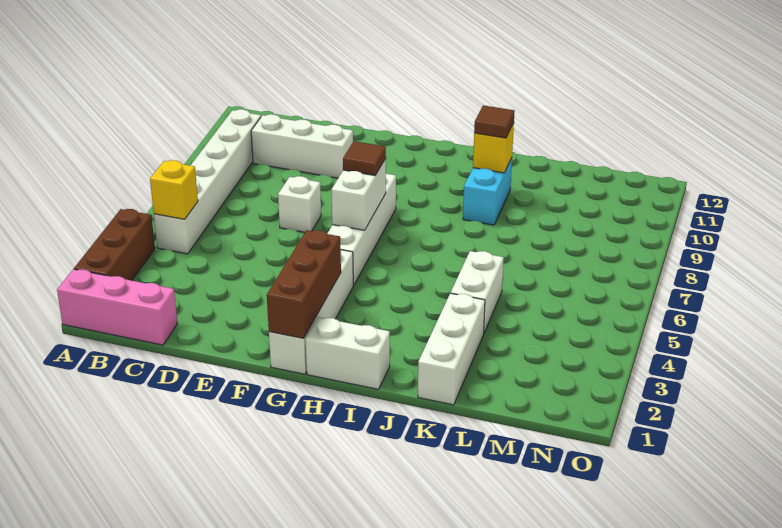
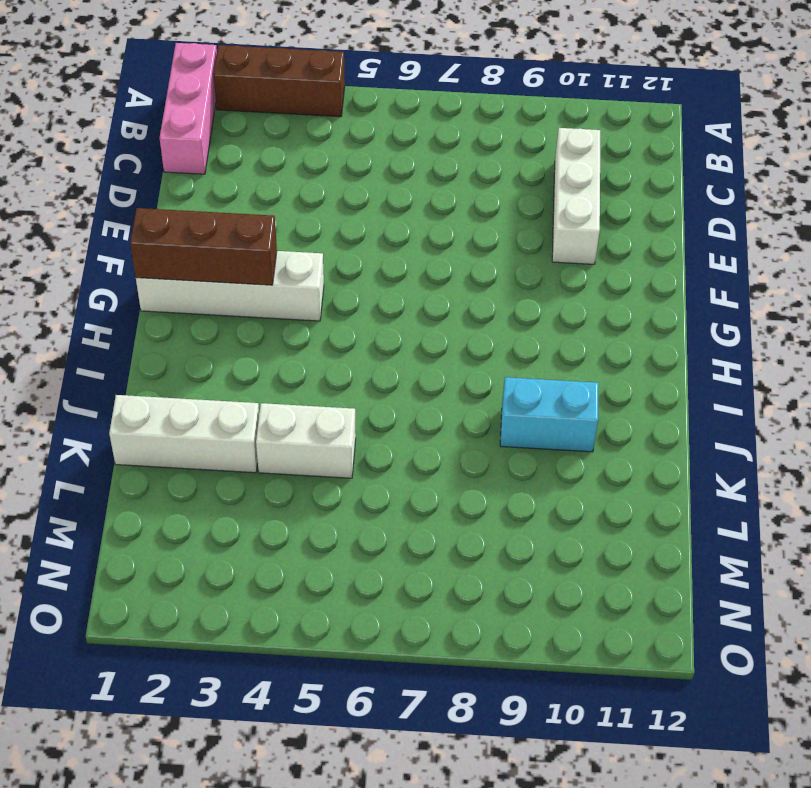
none -> white brick B5:B10 level 1
none -> white brick E7 level 1
none -> white brick G5:G8 level 1

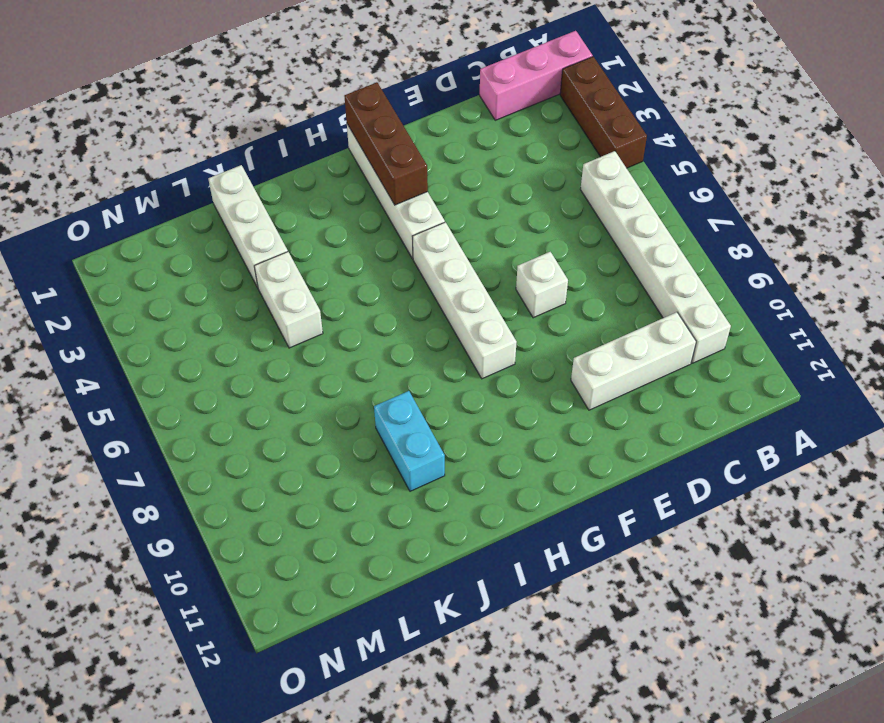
none -> white brick H1:I1 level 1
none -> yellow brick B5 level 2
none -> white brick G6:G7 level 2

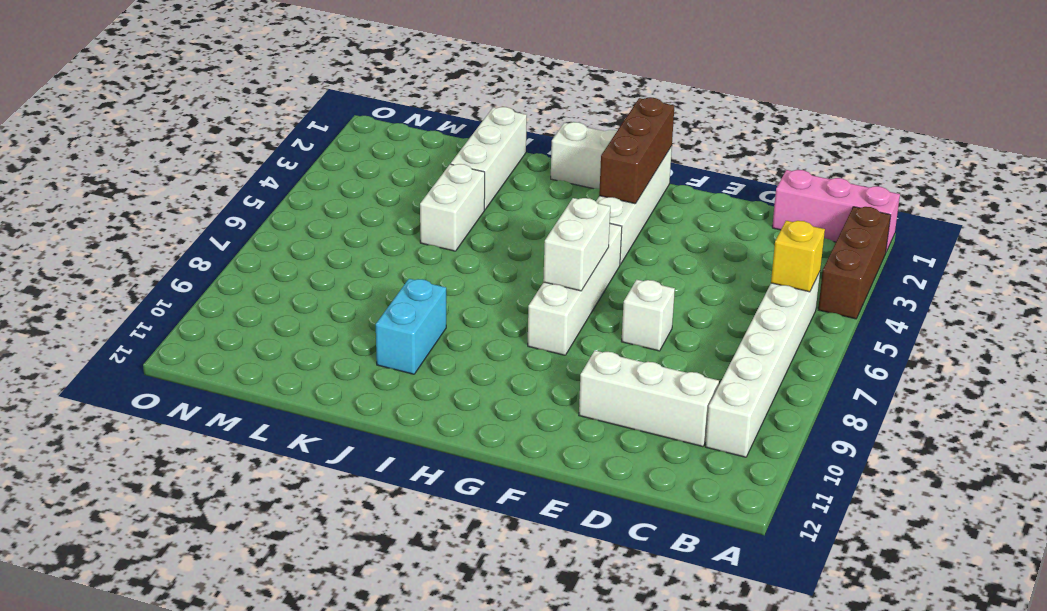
none -> yellow brick J10 level 2
none -> brown tile G7 level 3
none -> brown tile J10 level 3

